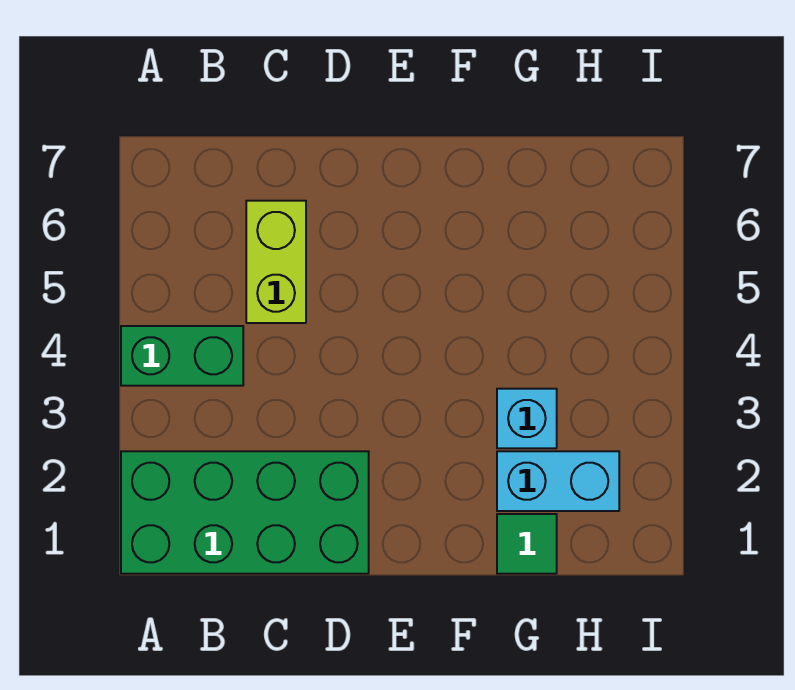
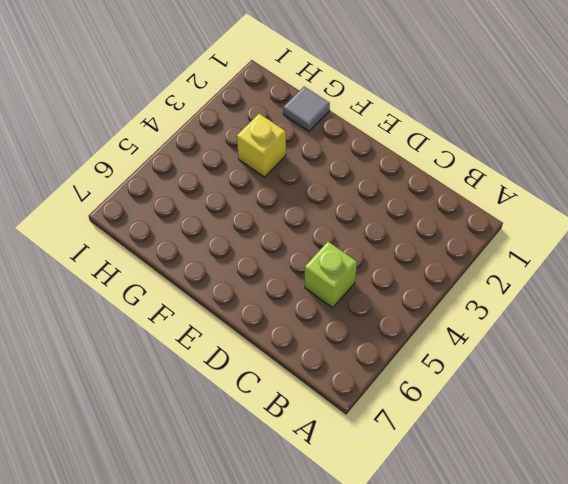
lime brick C5 level 1 -> lime brick C5:C6 level 1
grey tile G1 level 1 -> green tile G1 level 1
yellow brick G3 level 1 -> cyan brick G3 level 1
none -> green brick A1:D2 level 1
none -> green brick A4:B4 level 1

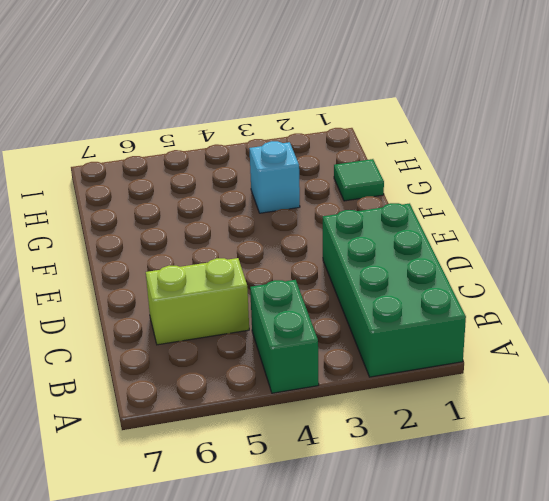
none -> cyan brick G2:H2 level 1

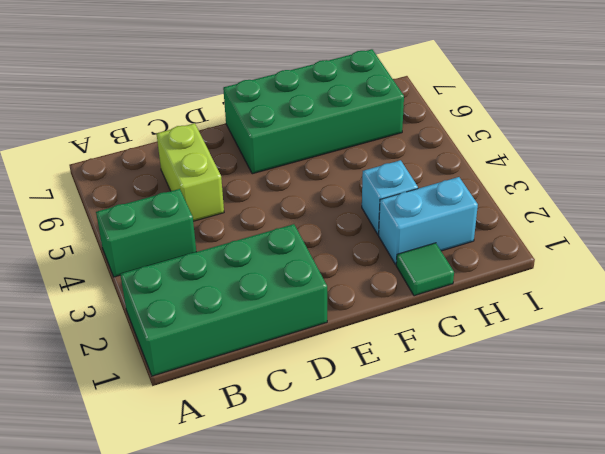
green brick E6:H7 level 1 -> none

